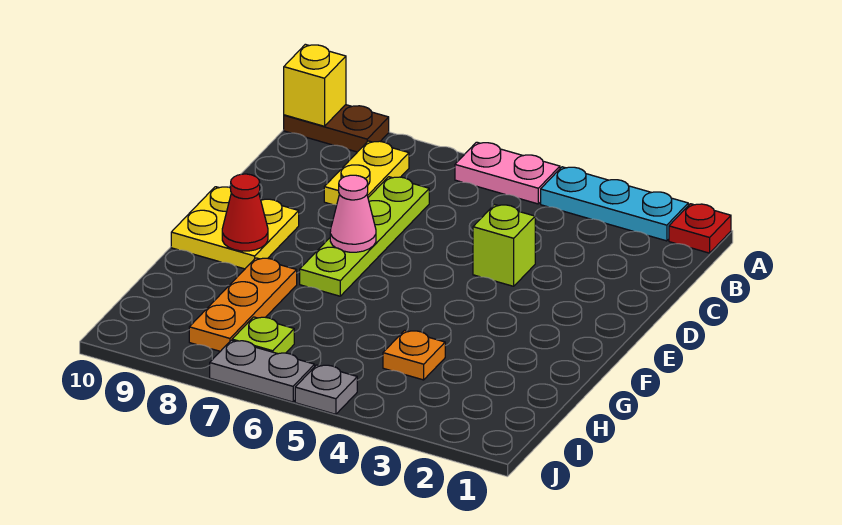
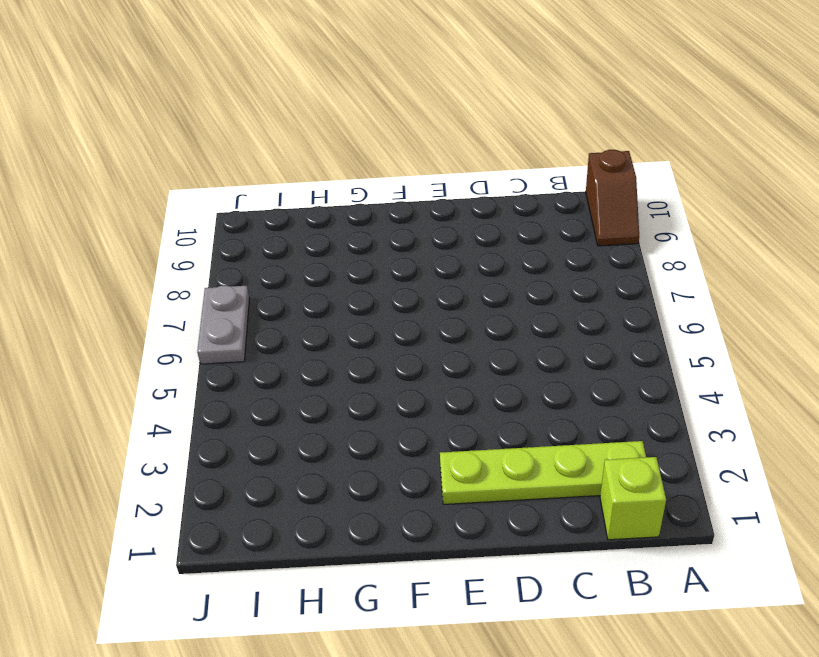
brown slope A9:A10 level 1 top 10 -> brown plate A9:A10 level 1
lime brick B1 level 1 -> lime brick D4 level 1
lime plate B2:E2 level 1 -> lime plate C7:F7 level 1
none -> red plate A1 level 1
none -> cyan plate A2:A4 level 1
none -> pink plate A5:A6 level 1

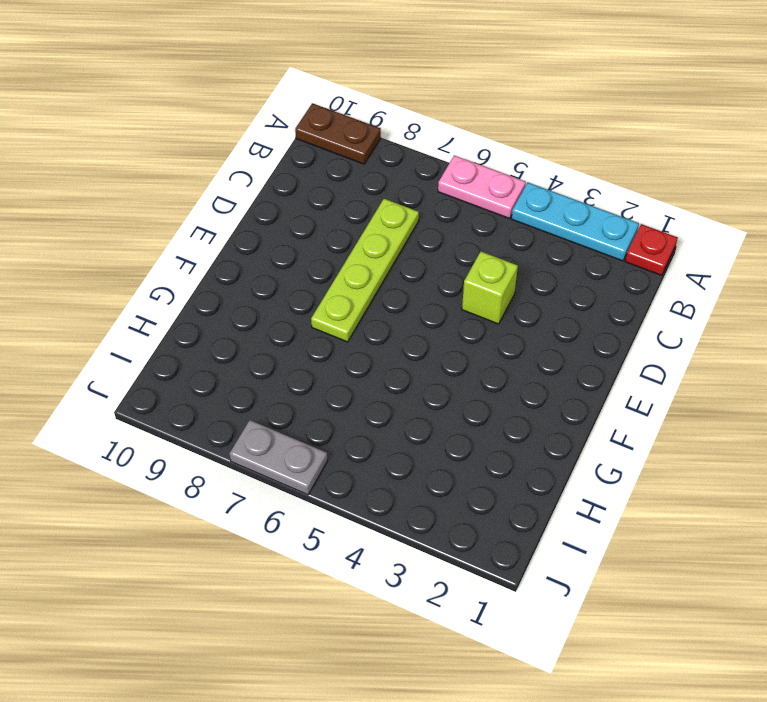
none -> yellow plate B8:C8 level 1
none -> yellow plate E9:F10 level 1
none -> orange plate G8:I8 level 1

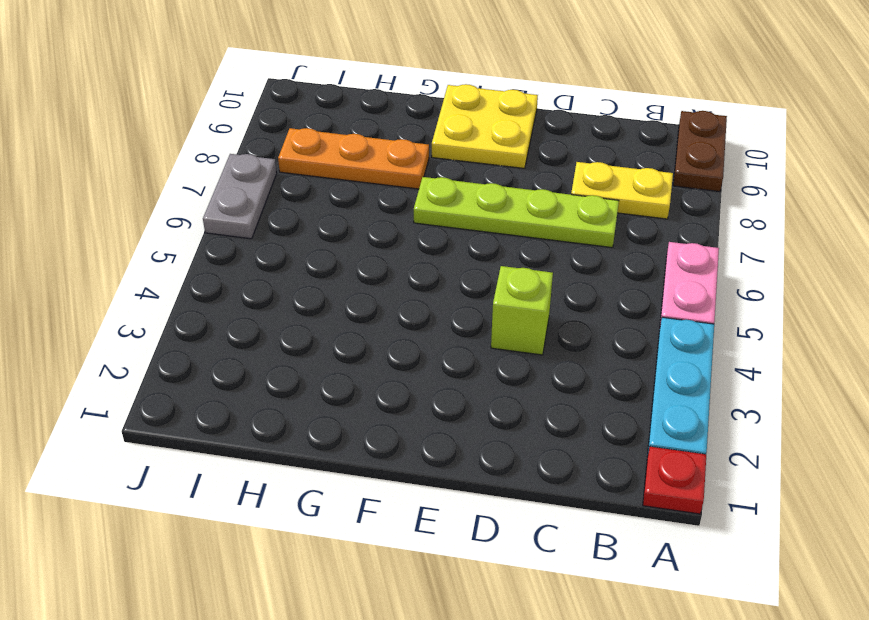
none -> orange plate H4 level 1
none -> lime plate I7 level 1
none -> grey plate J5 level 1

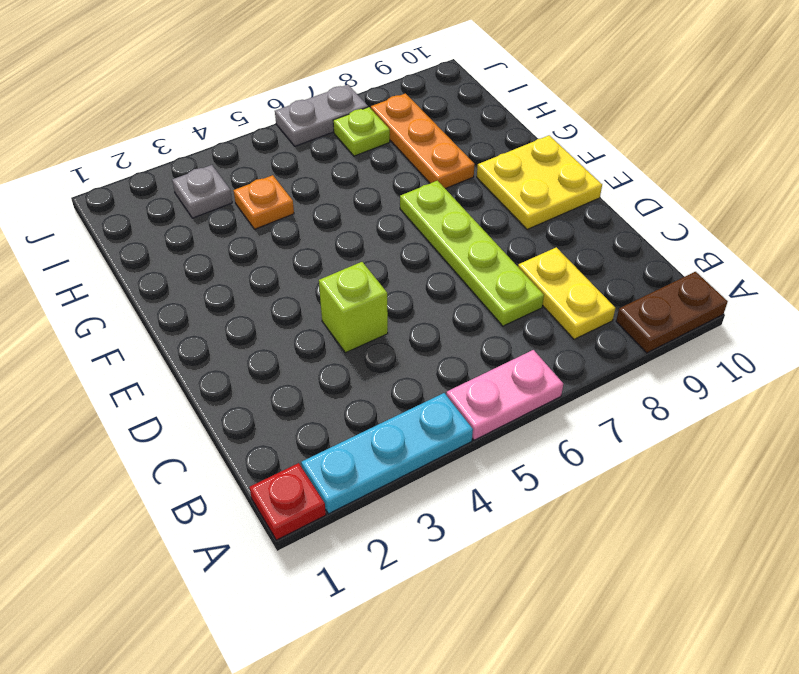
grey plate I3 level 1 -> grey plate J5 level 1
none -> yellow brick A10 level 2
none -> pink cone E7 level 2
none -> red cone F9 level 2

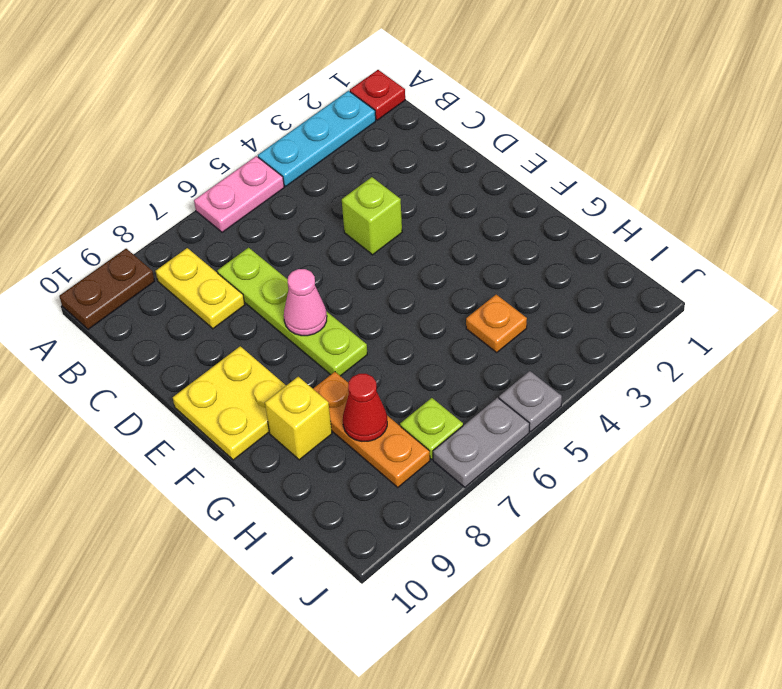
yellow brick G9 level 1 -> yellow brick A10 level 2
red cone H8 level 2 -> red cone F9 level 2

